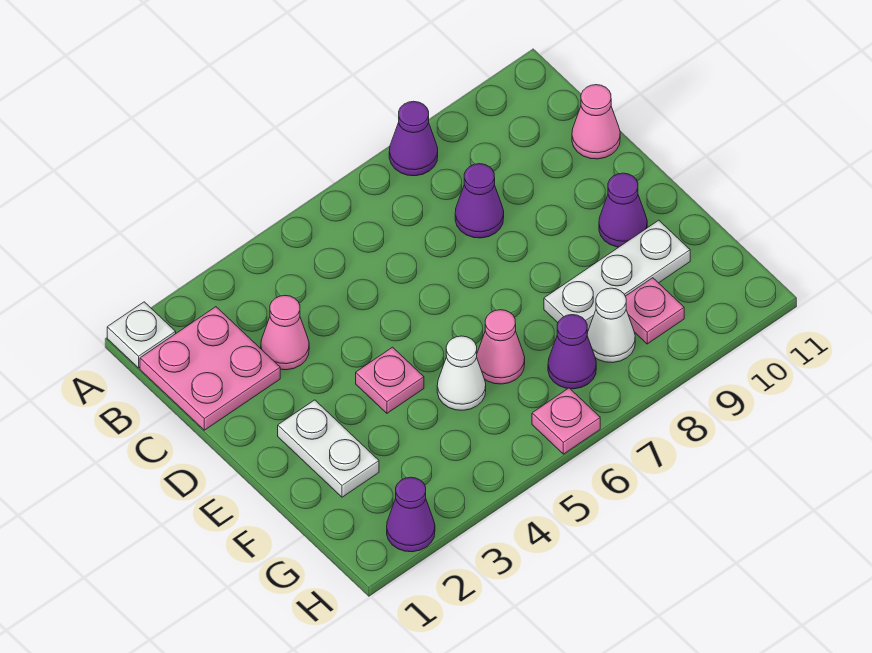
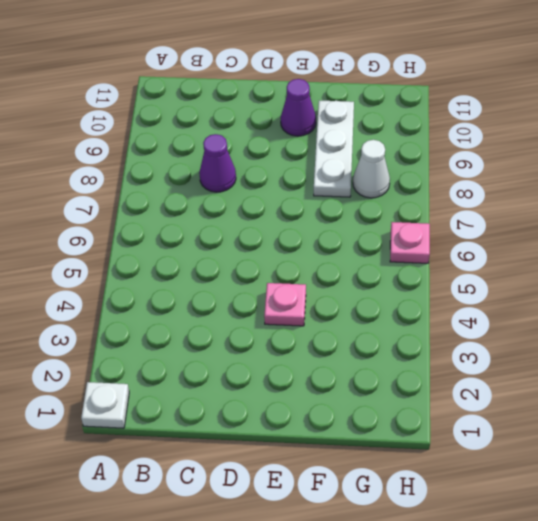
none -> purple cone A8 level 1
none -> pink plate B1:C2 level 1
none -> pink cone C3 level 1

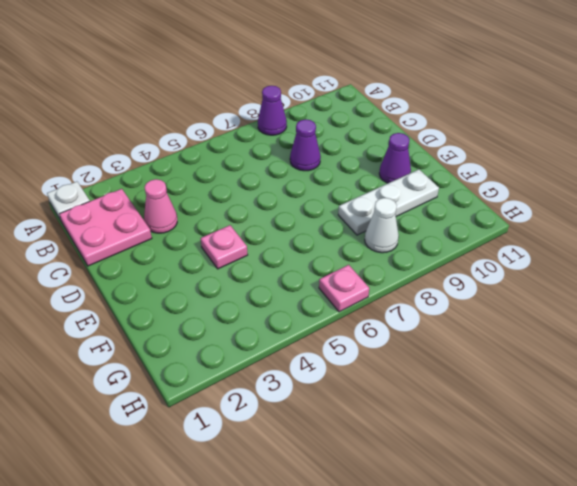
none -> pink cone C11 level 1
none -> white plate E2:F2 level 1
none -> white cone F5 level 1

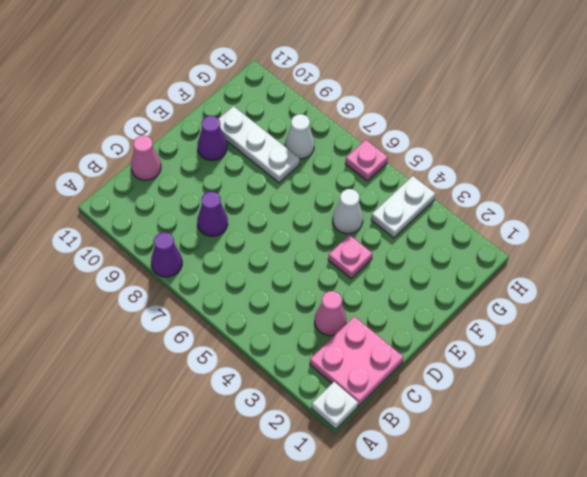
white plate G4:H4 level 1 -> white plate E2:F2 level 1
none -> pink cone F6 level 1
none -> purple cone G7 level 1
none -> pink plate G9 level 1

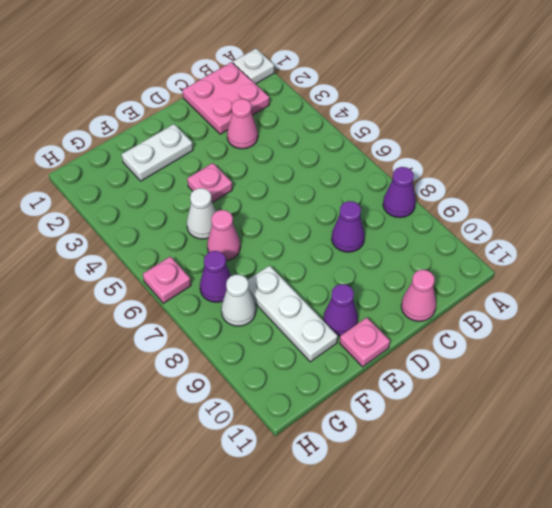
pink plate E11 level 1 -> pink plate G9 level 1
none -> purple cone H2 level 1

